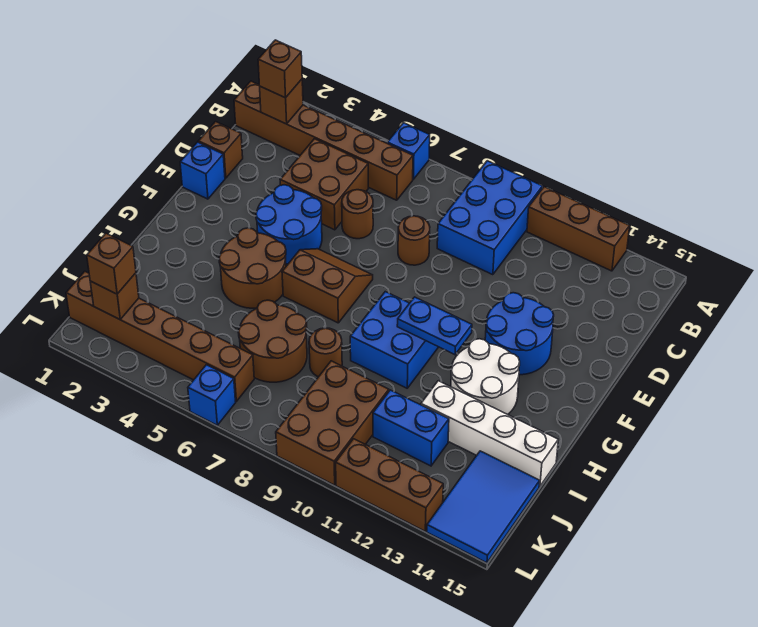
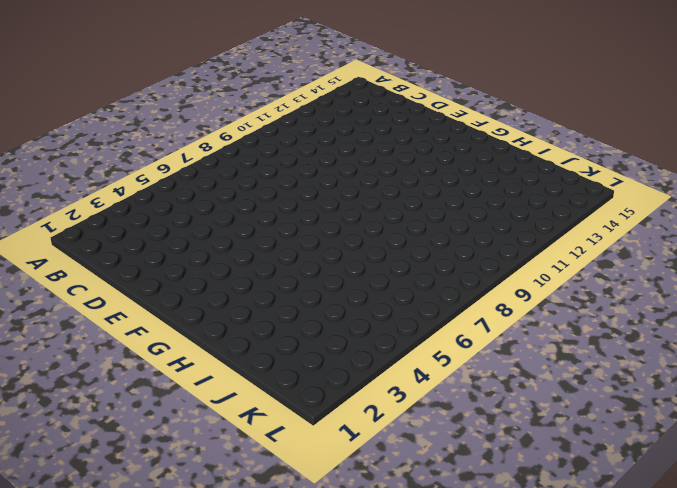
none -> blue brick A6 level 1
none -> blue brick A9:C10 level 1
none -> brown brick A11:A13 level 1

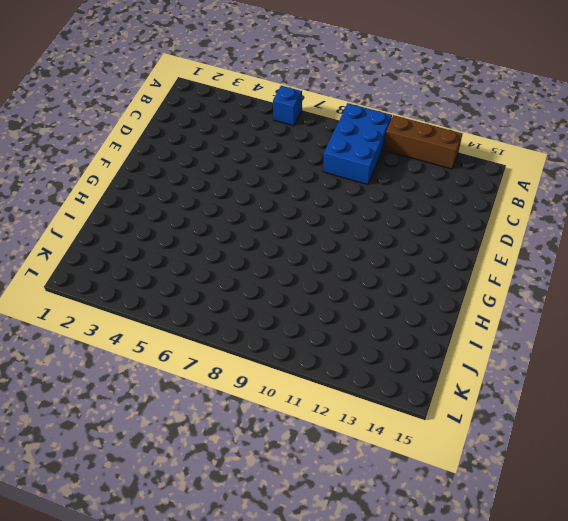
none -> brown brick B1:B6 level 1
none -> brown brick C4:D5 level 1
none -> brown brick D1 level 1

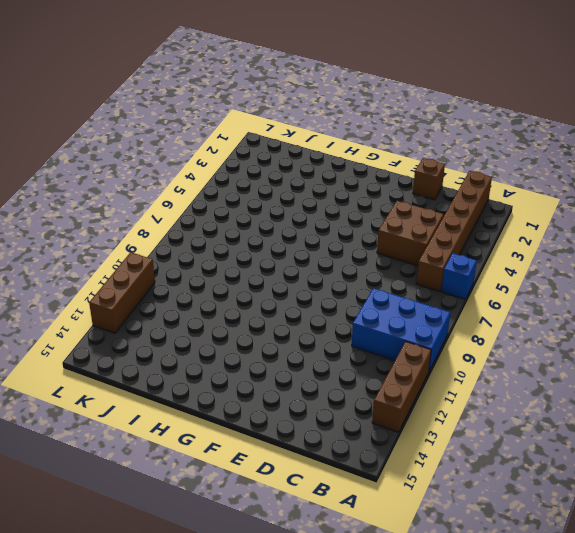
none -> brown round brick D6 level 1
none -> brown round brick D8 level 1
none -> blue brick E1 level 1

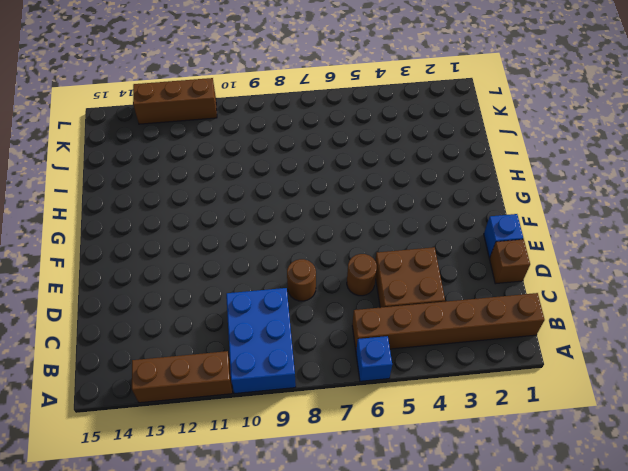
none -> blue round brick E4:F5 level 1
none -> blue round brick E12:F13 level 1
none -> brown slope F6:G7 level 1 top G

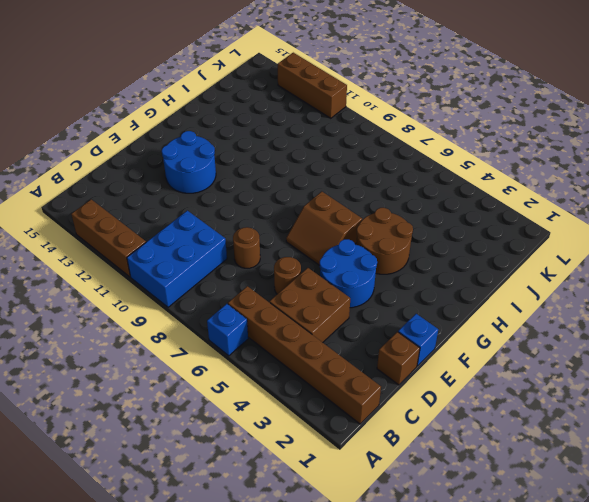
none -> blue brick G9:H10 level 1
none -> white round brick G12:H13 level 1
none -> brown round brick I6:J7 level 1

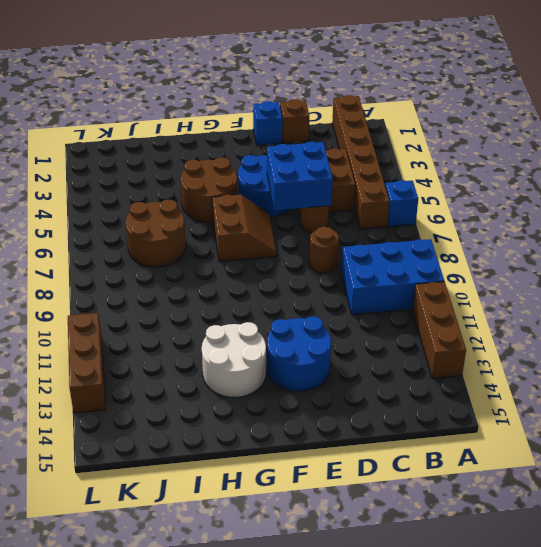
blue brick D5:E6 level 2 -> blue brick G9:H10 level 1
none -> brown round brick I8 level 1
none -> white brick I12:I15 level 1
none -> brown brick J9:L10 level 1

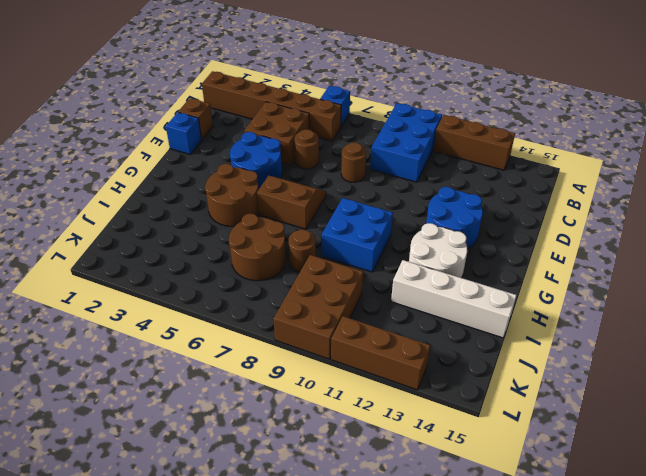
none -> blue brick J11:J12 level 1
none -> blue tile J14:L15 level 1
none -> brown brick K1:K6 level 1

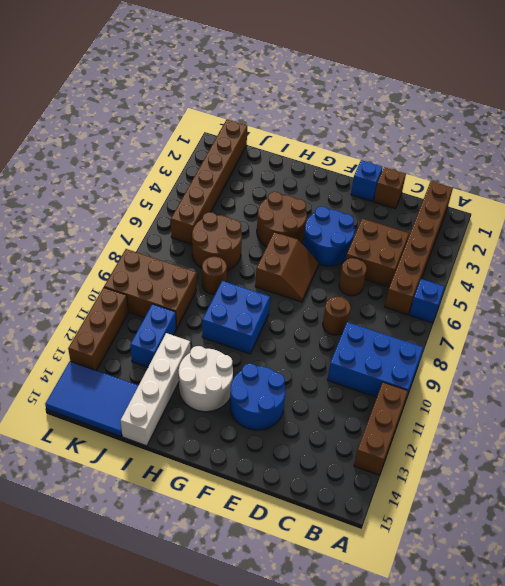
none -> blue brick L6 level 1
none -> brown brick B2 level 2
none -> blue plate G10:G11 level 2

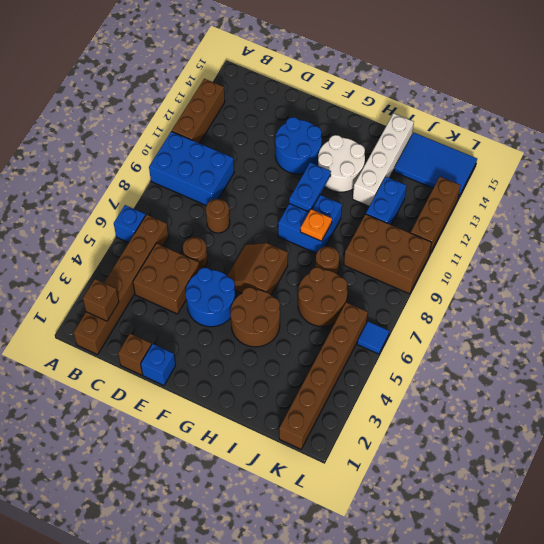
orange plate H9 level 2 -> none
blue tile L6 level 1 -> blue brick L6 level 1
none -> brown brick K2 level 2
none -> brown brick B2 level 3
none -> brown brick K2 level 3

